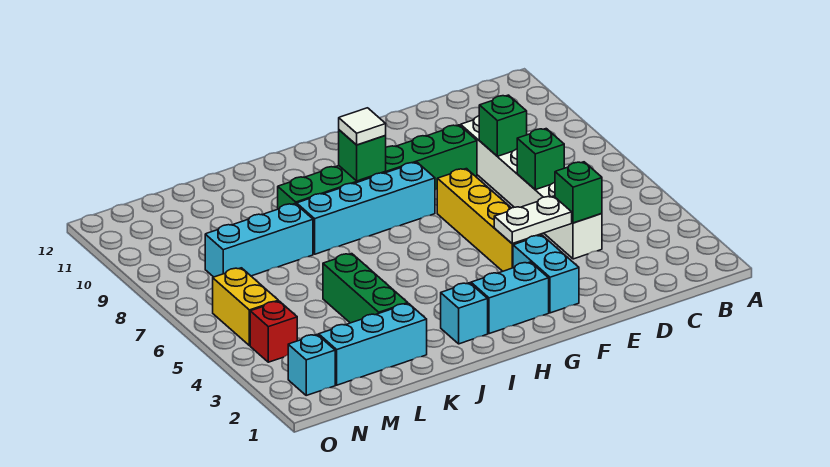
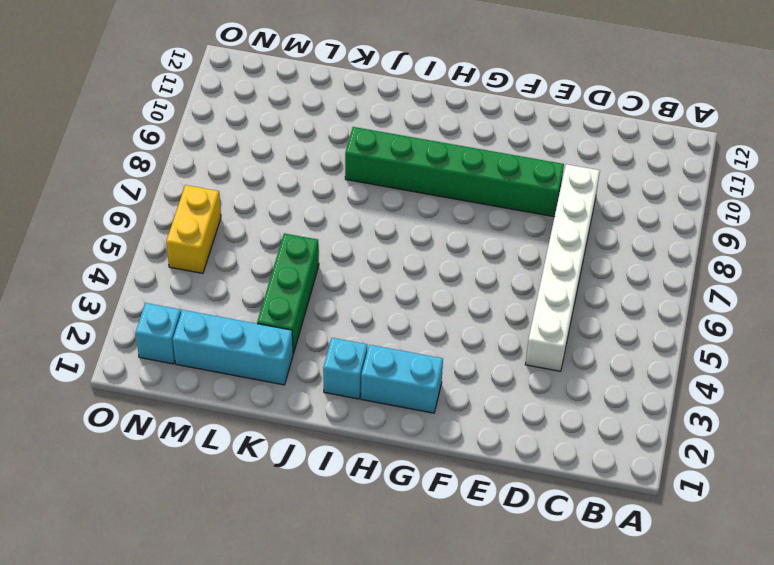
none -> cyan brick F2:F3 level 1
none -> yellow brick F4:F7 level 1
none -> cyan brick G8:J8 level 1

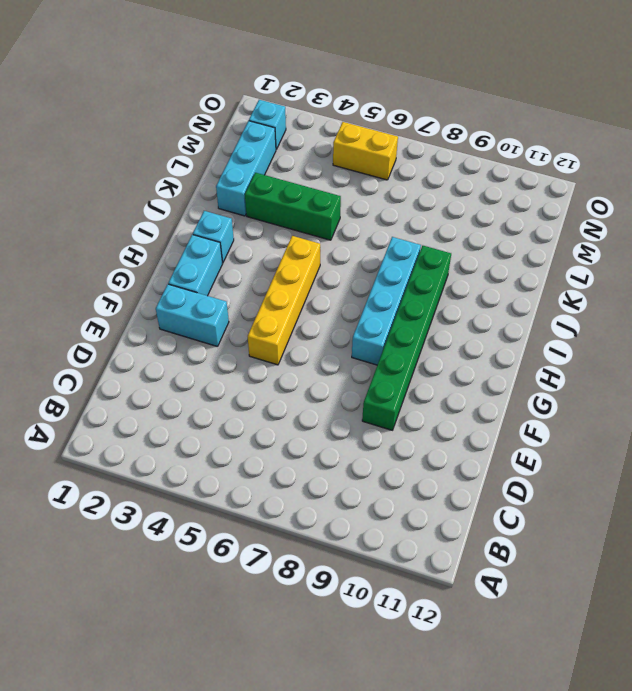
yellow brick F5:I5 level 1 -> yellow brick F4:F7 level 1
none -> white brick D4:D9 level 1
none -> cyan brick K8:M8 level 1
none -> red brick N4 level 1

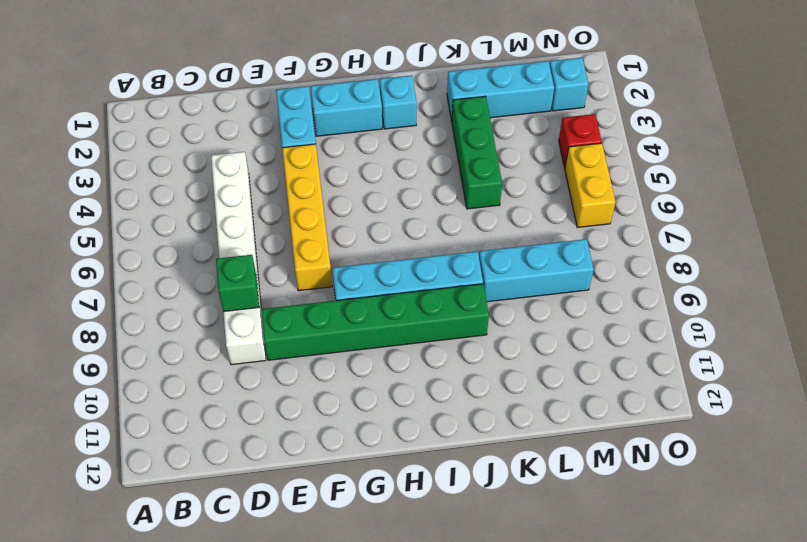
none -> green brick D4 level 2
none -> green brick D6 level 2
none -> white plate E4:F4 level 2

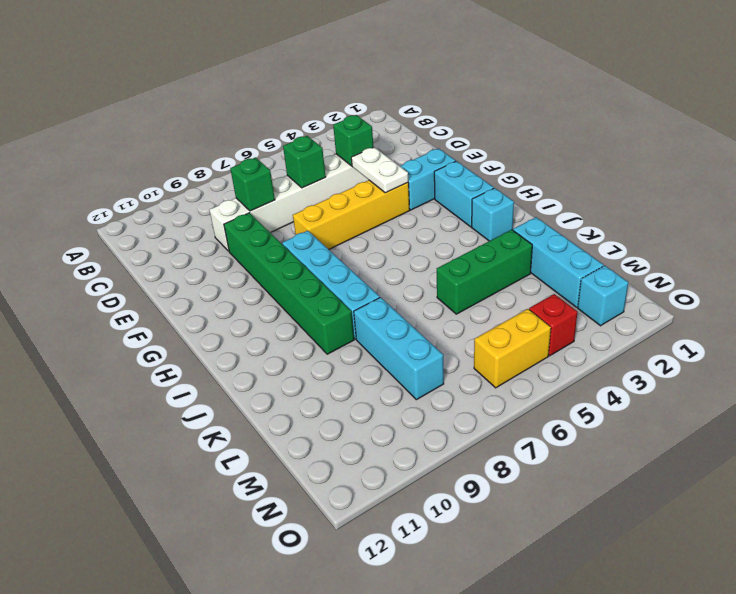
none -> green brick H9 level 2
none -> white tile H9 level 3

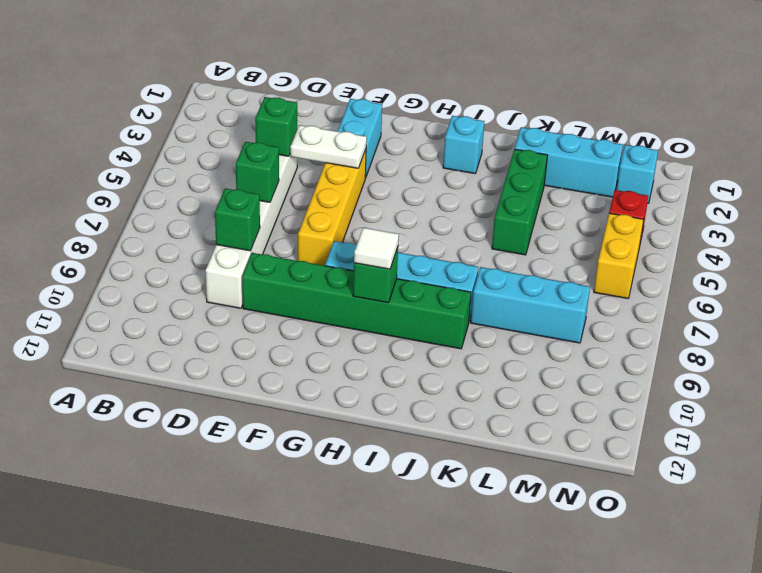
none -> cyan brick G2:H2 level 1

